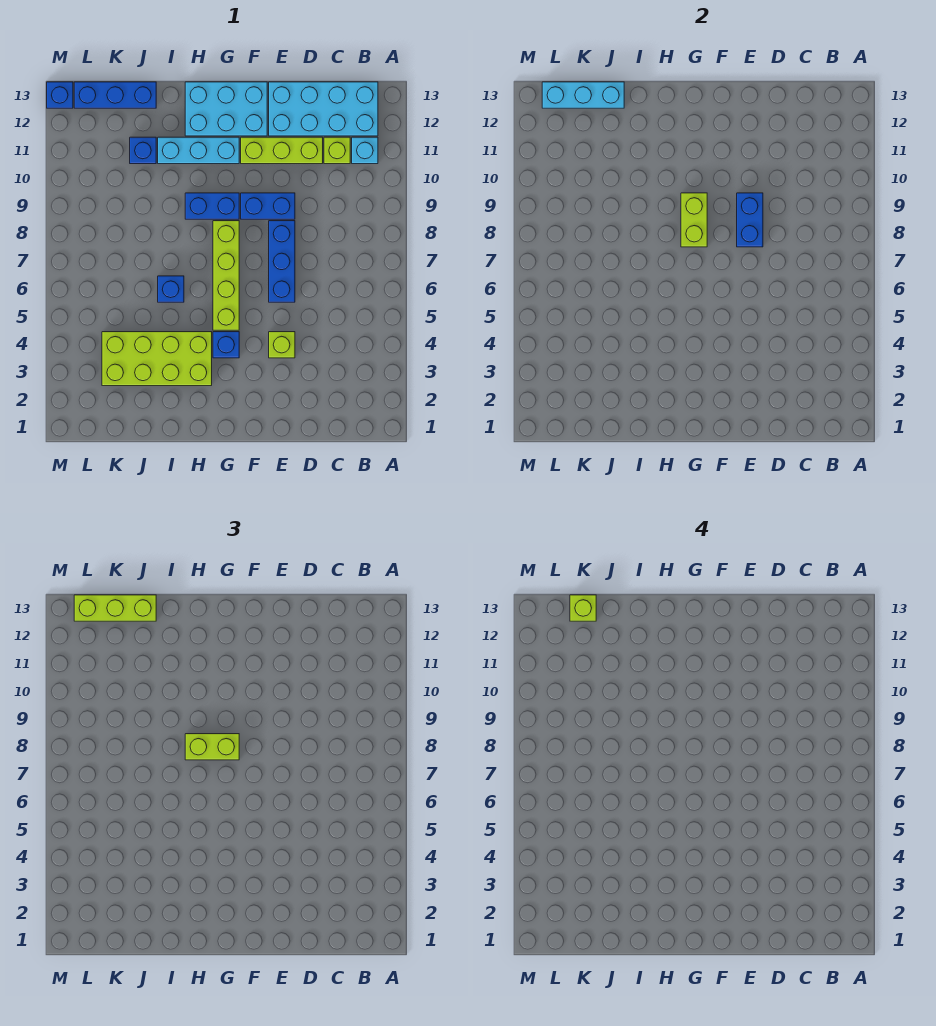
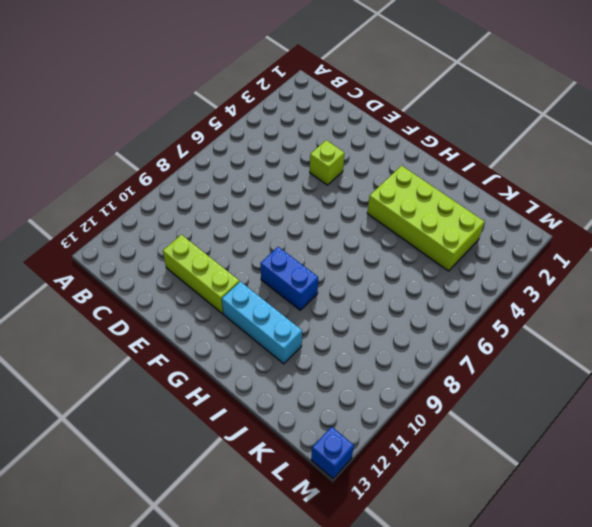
none -> cyan brick B11 level 1
none -> cyan brick B12:E13 level 1
none -> lime brick C11 level 1

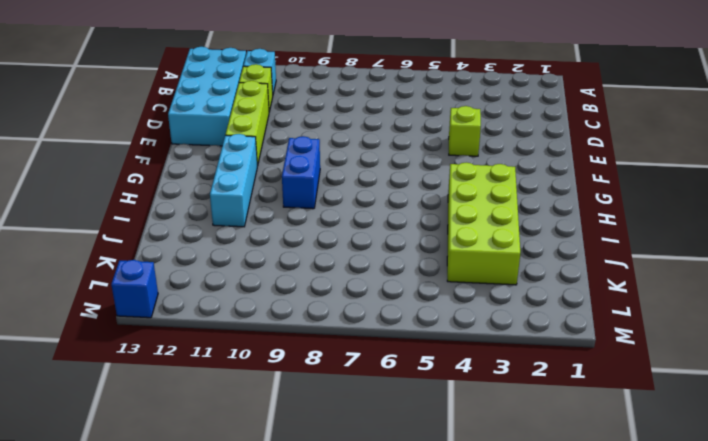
none -> blue brick E6:E8 level 1
none -> blue brick E9:F9 level 1
none -> cyan brick F12:H13 level 1

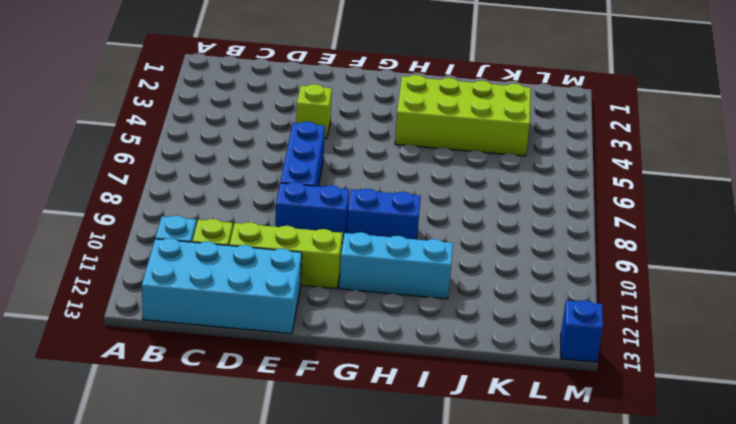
none -> cyan brick F12:H13 level 1
none -> blue brick G4 level 1
none -> lime brick G5:G8 level 1

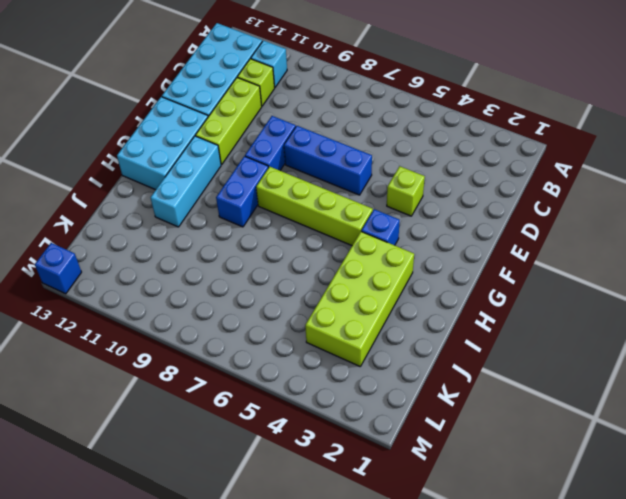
none -> blue brick I6 level 1
none -> blue brick J11 level 1
none -> blue brick J13:L13 level 1

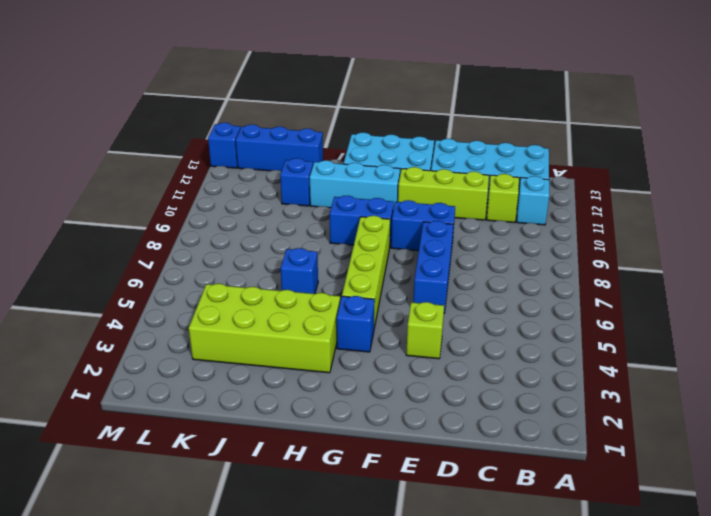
none -> blue brick E8:E9 level 2
none -> lime brick G8:G9 level 2
none -> cyan brick J13:L13 level 2

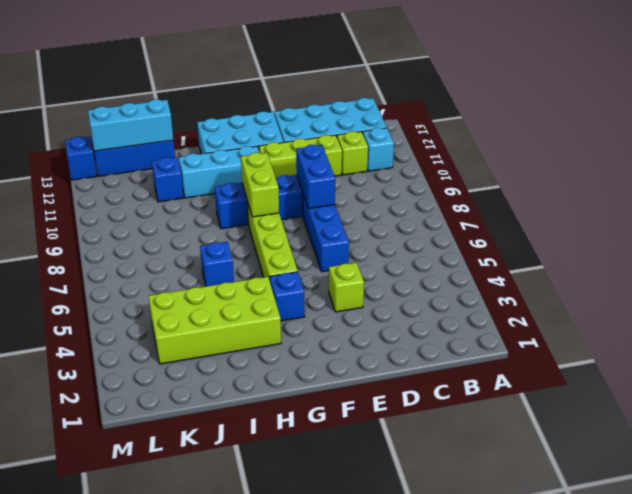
none -> lime brick G8:H8 level 3
none -> lime brick J13:L13 level 3
none -> lime brick K13 level 4

